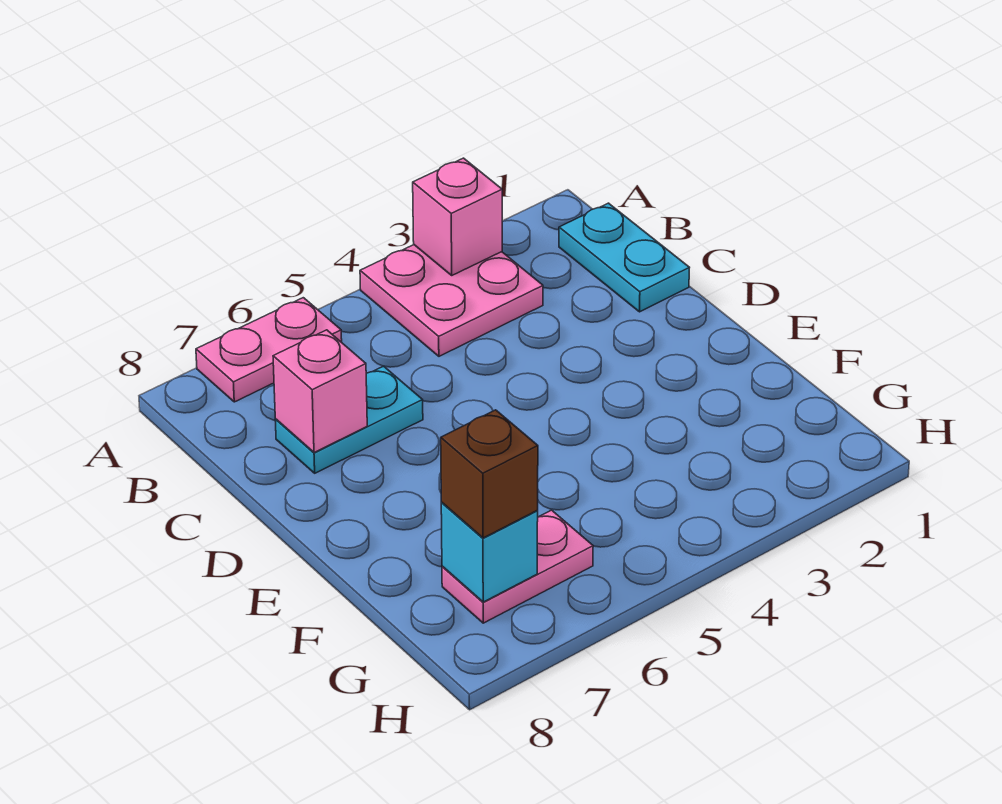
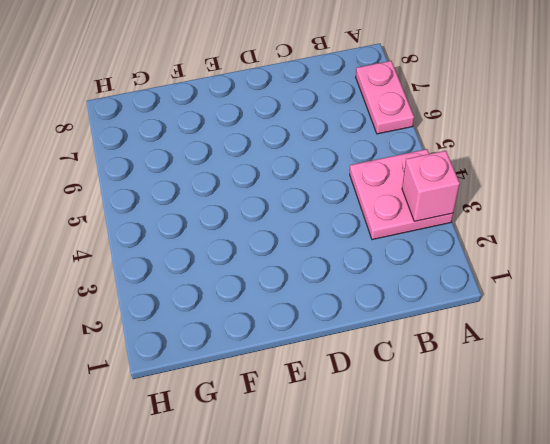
none -> cyan plate B1:C1 level 1
none -> cyan plate C6:C7 level 1

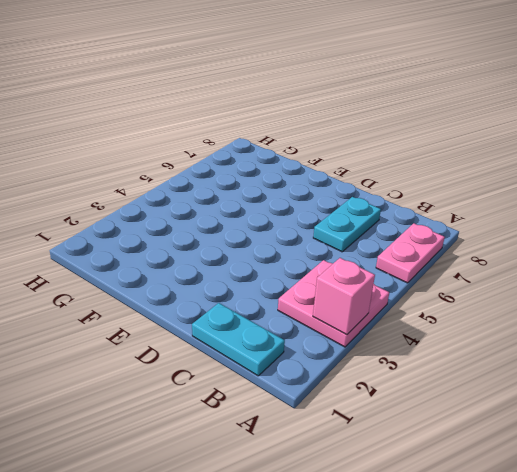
none -> pink plate G6:G7 level 1
none -> pink brick C7 level 2

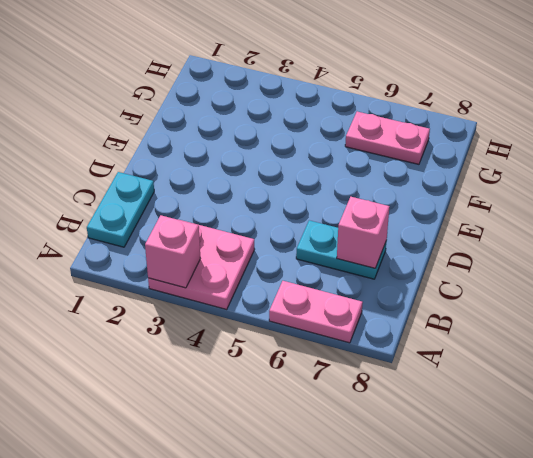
none -> cyan brick G7 level 2
none -> brown brick G7 level 3

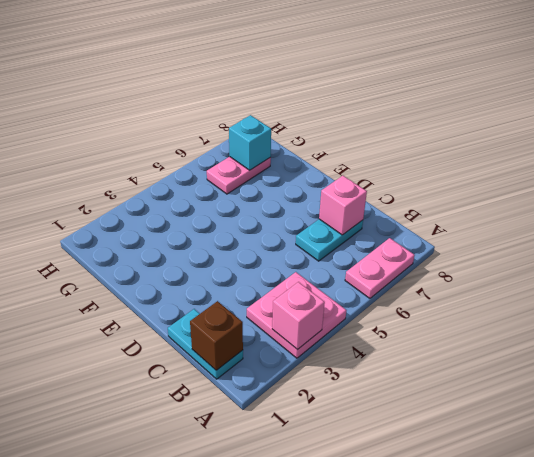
brown brick B1 level 2 -> brown brick G7 level 3

